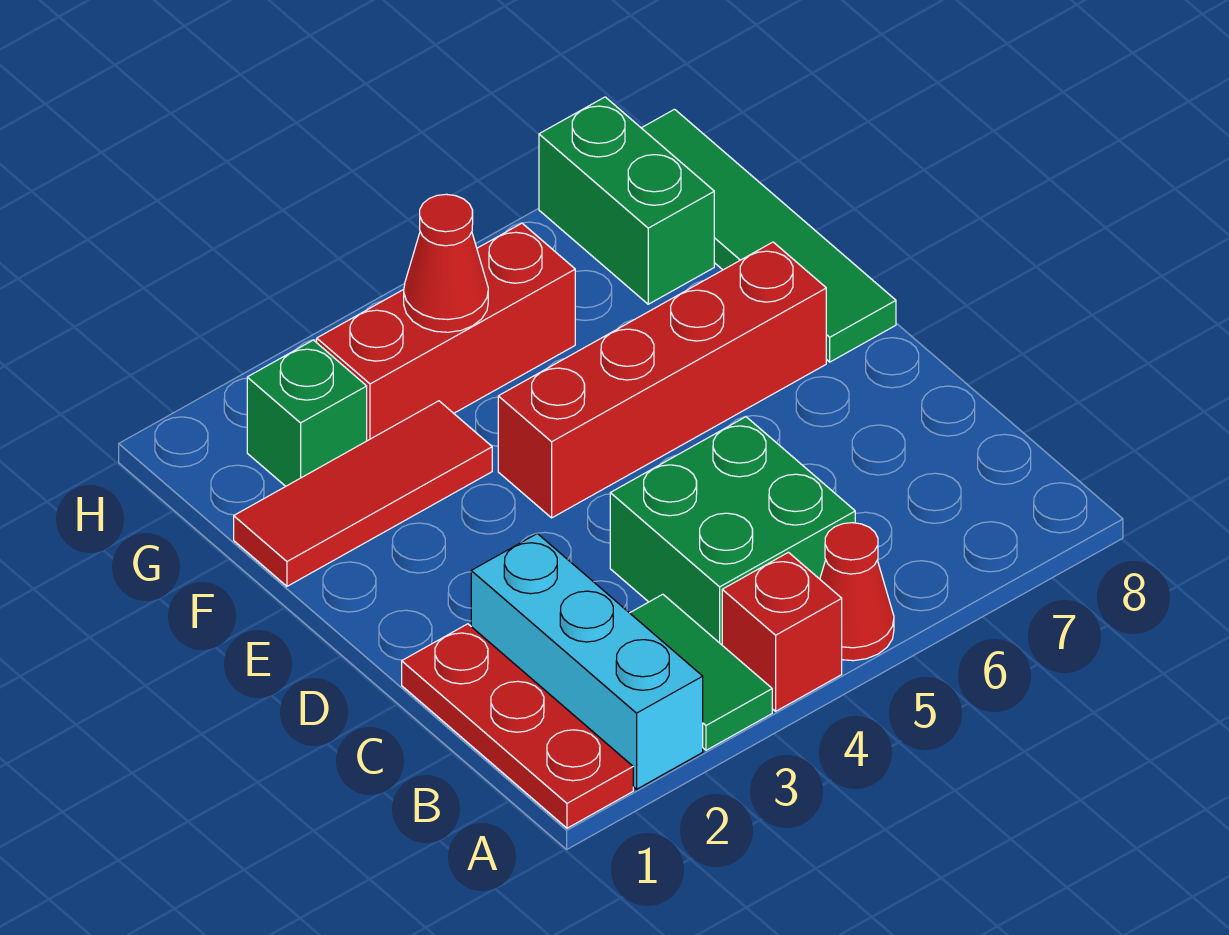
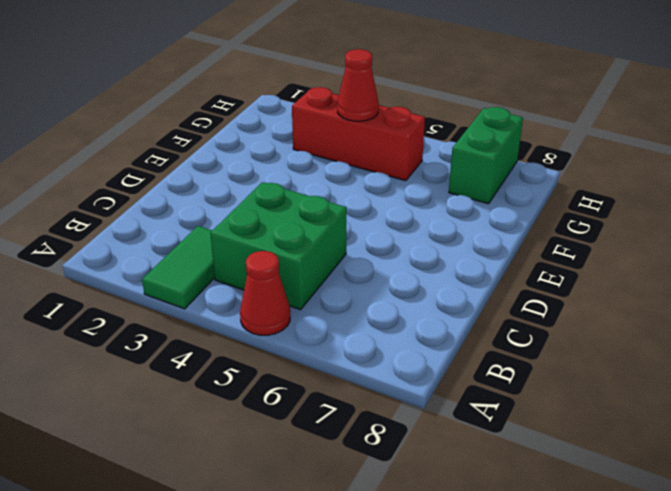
none -> red plate A1:C1 level 1
none -> cyan brick A2:C2 level 1
none -> red brick A4 level 1

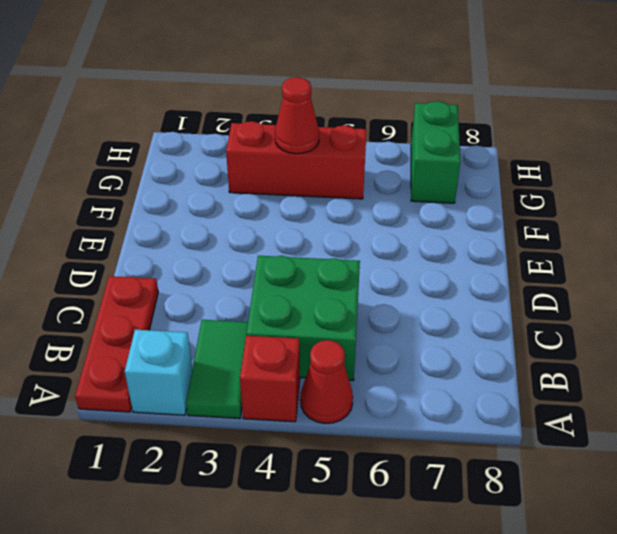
cyan brick A2 level 1 -> cyan brick A2:C2 level 1
none -> red brick E4:E7 level 1
none -> green tile E8:H8 level 1
none -> red tile F1:F3 level 1

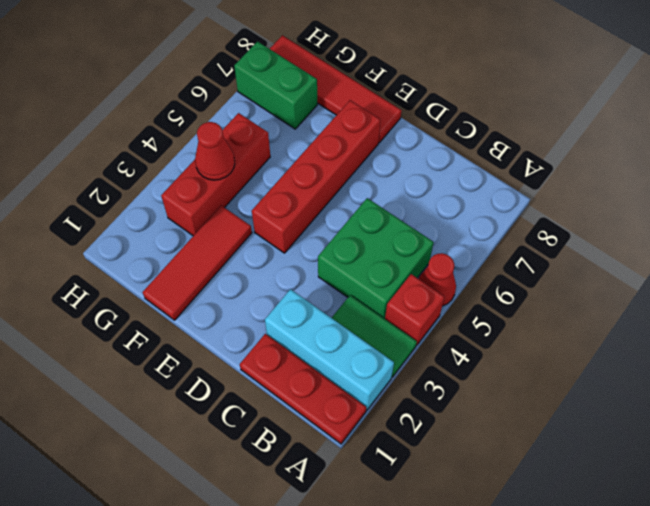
red tile E8:H8 level 1 -> green tile E8:H8 level 1
none -> green brick G2 level 1

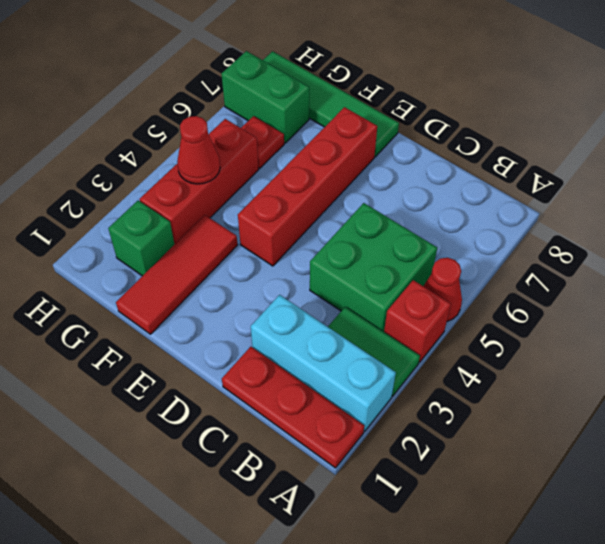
red plate G6 level 1 -> none

